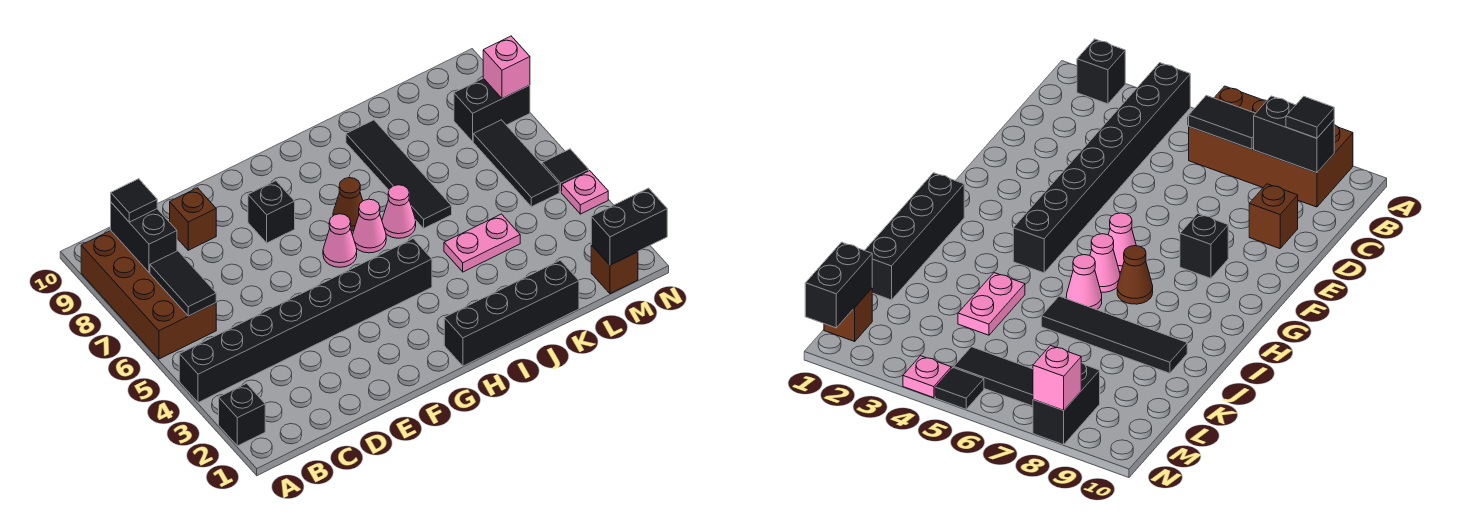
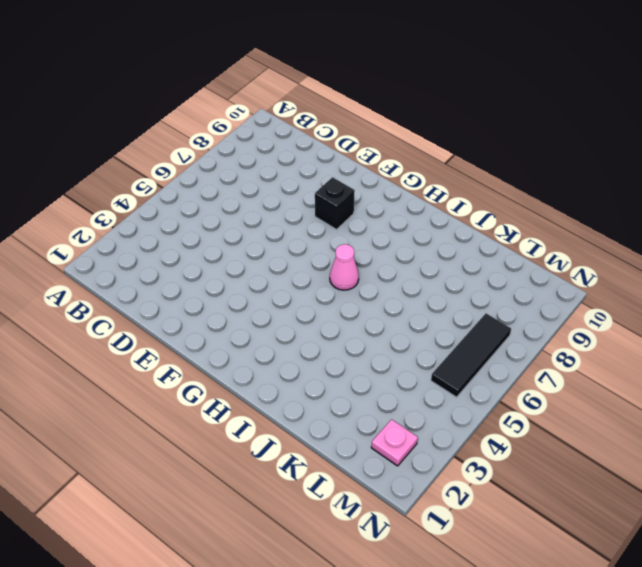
pink plate M2 level 1 -> pink plate N4 level 1
none -> black brick A2 level 1
none -> black brick A4:H4 level 1
none -> brown brick A6:B9 level 1

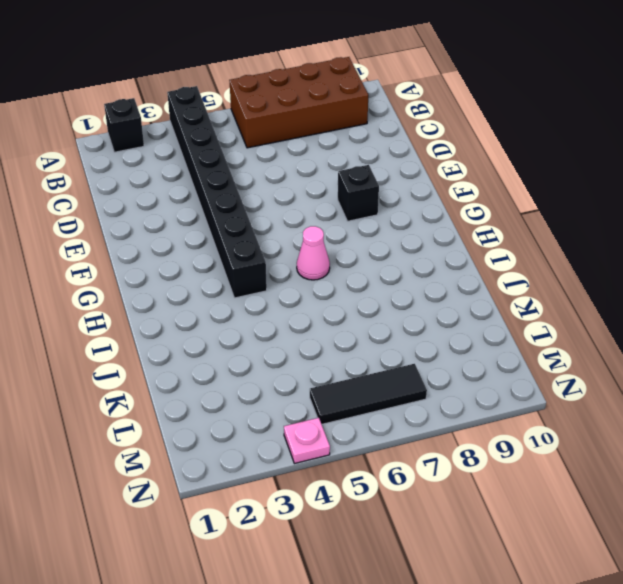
none -> brown brick D9 level 1
none -> pink cone G6 level 1
none -> black brick H1:K1 level 1

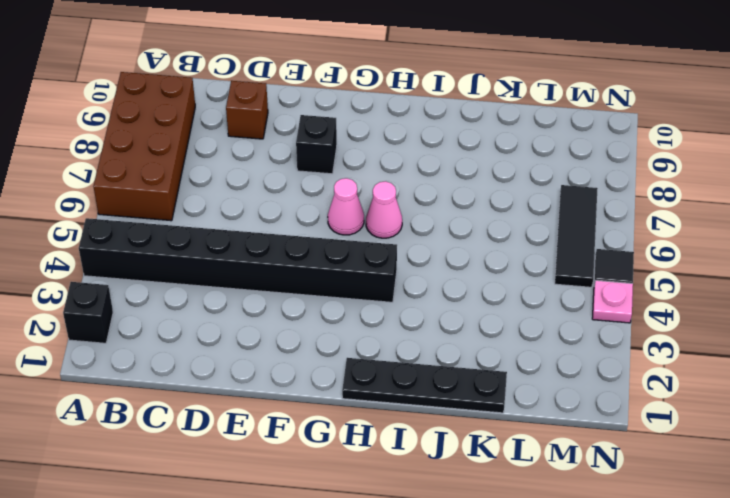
black plate H1:K1 level 1 -> black brick H1:K1 level 1
none -> brown cone H7 level 1
none -> pink cone I6 level 1
none -> pink plate J4:K4 level 1

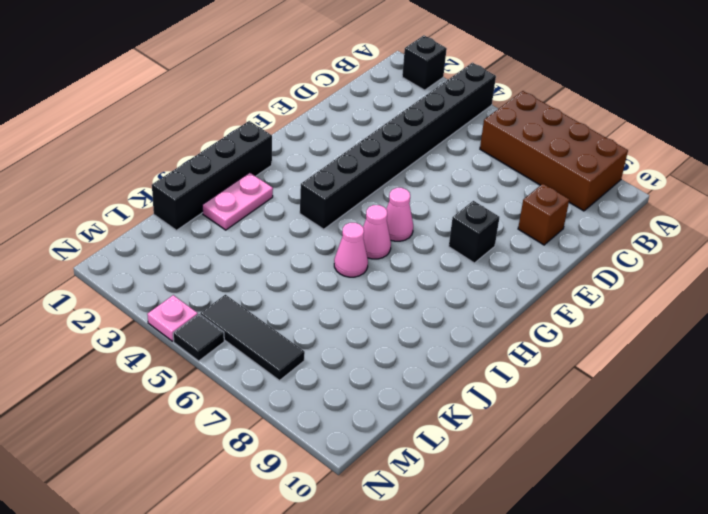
pink plate I2:J2 level 1 -> pink plate J4:K4 level 1
none -> brown cone H7 level 1
none -> black tile J6:J9 level 1
none -> brown brick M1 level 1

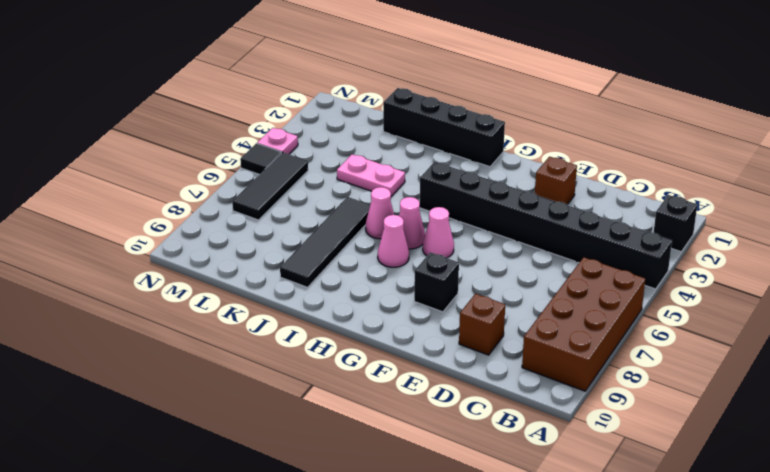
brown brick E2 level 1 -> brown brick M1 level 1
pink cone H7 level 1 -> brown cone H7 level 1
none -> black brick M8:N8 level 1
none -> black tile B6:B7 level 2
none -> black brick B8:B9 level 2

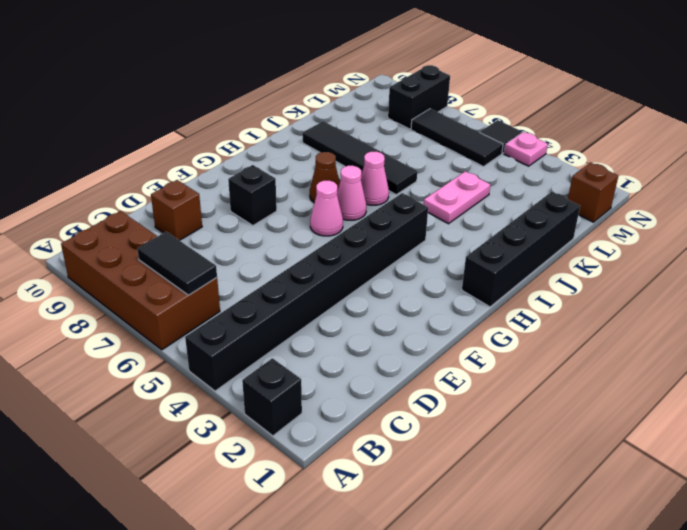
none -> black brick B8:B9 level 2
none -> black brick M1:N1 level 2
none -> pink brick N8 level 2

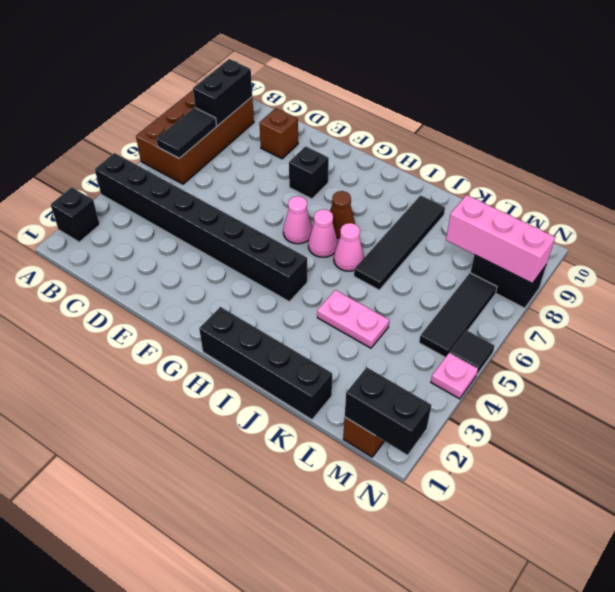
pink brick L8:N8 level 2 -> pink brick N8 level 2
none -> black tile B9 level 3

